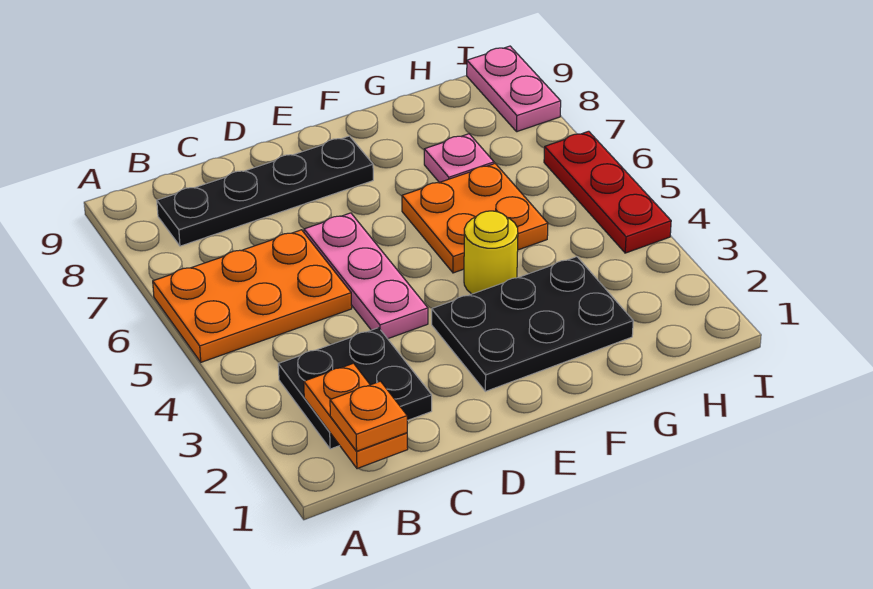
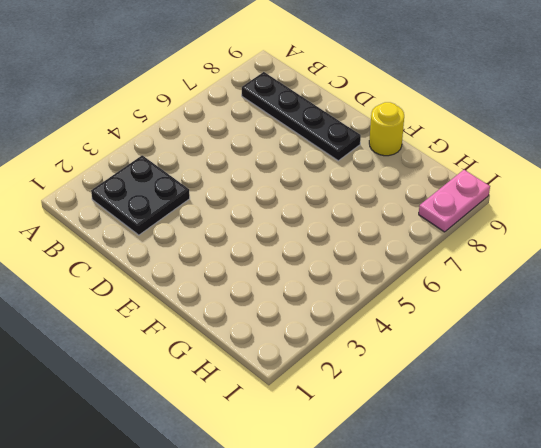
yellow round brick F9 level 1 -> yellow round brick F4 level 1
none -> orange plate A5:C6 level 1
none -> pink plate D4:D6 level 1
none -> black plate E2:G3 level 1

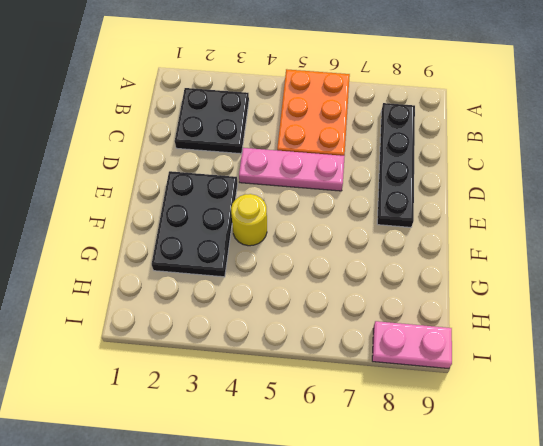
none -> orange plate F5:G6 level 1
none -> pink plate G7 level 1
none -> red plate I4:I6 level 1

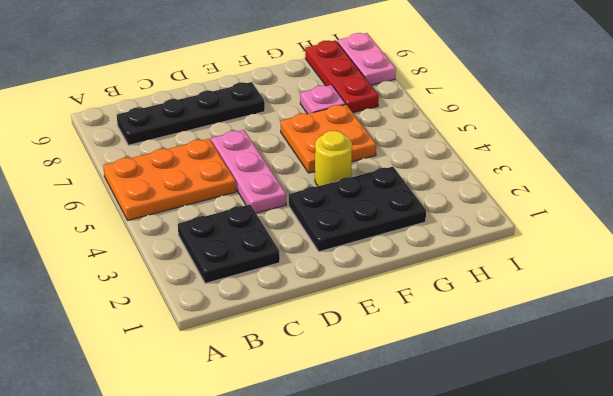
red plate H7:H9 level 1 -> red plate I4:I6 level 1
none -> orange plate B1:B2 level 2
none -> orange plate B1 level 3

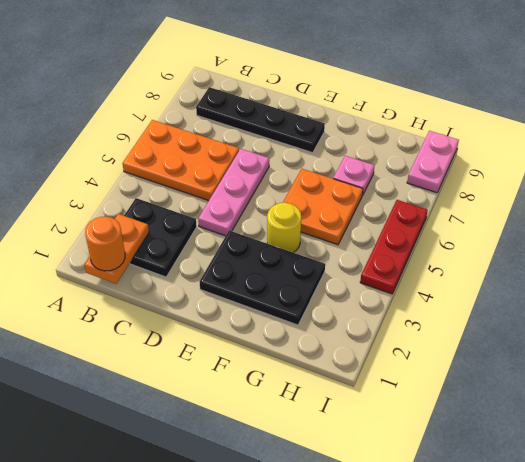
orange round brick B1 level 3 -> orange plate B1 level 3

